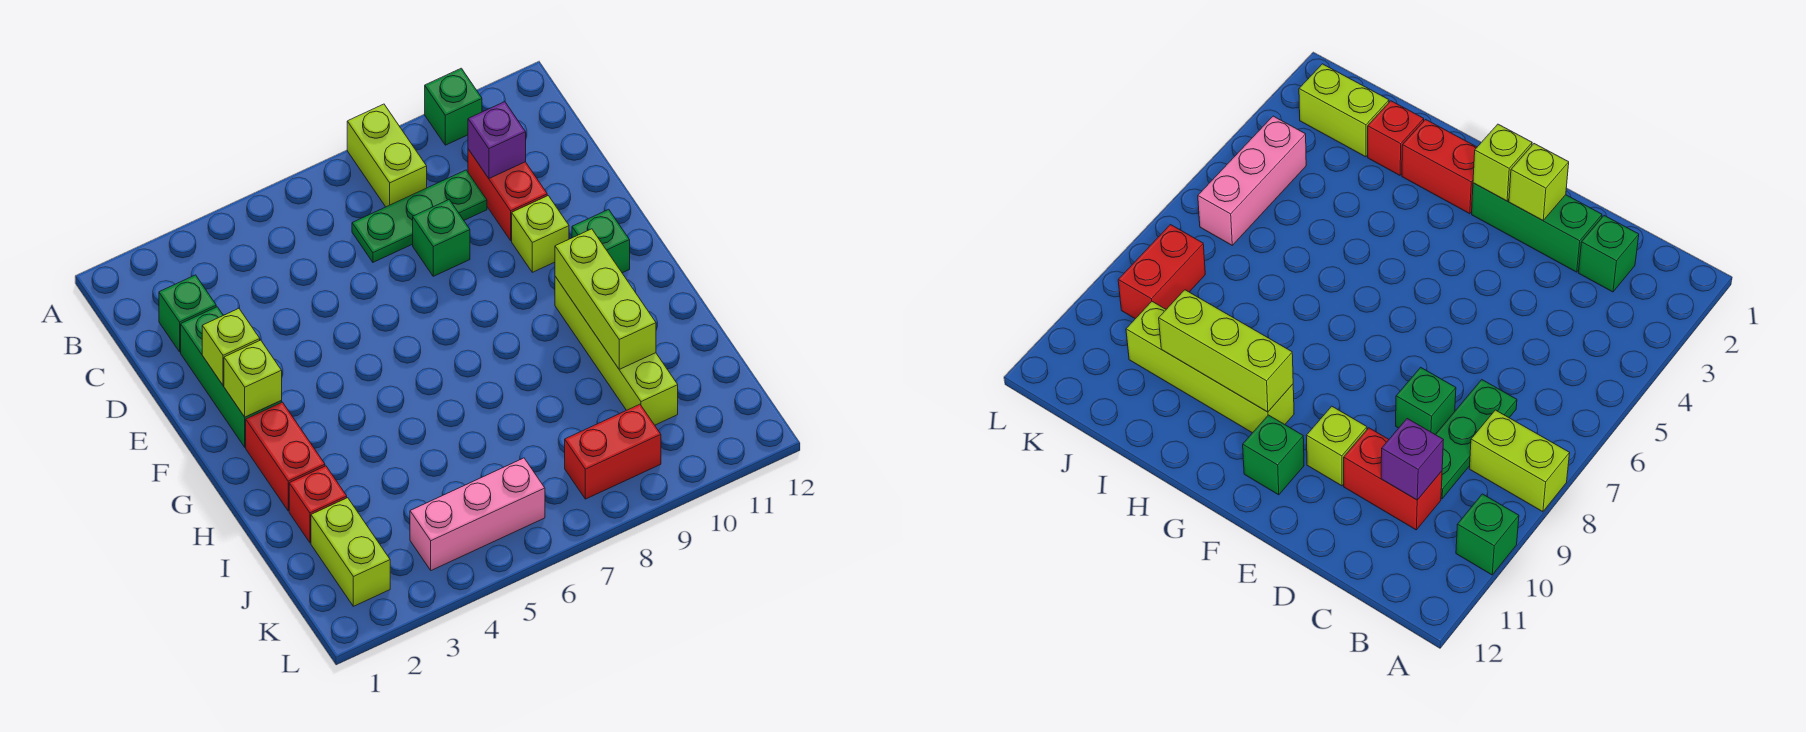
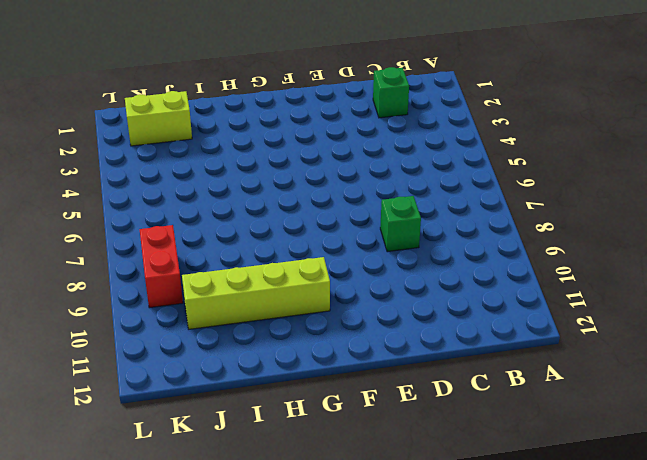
none -> lime brick A8:B8 level 1
none -> green brick A10 level 1
none -> green plate C7:C9 level 1

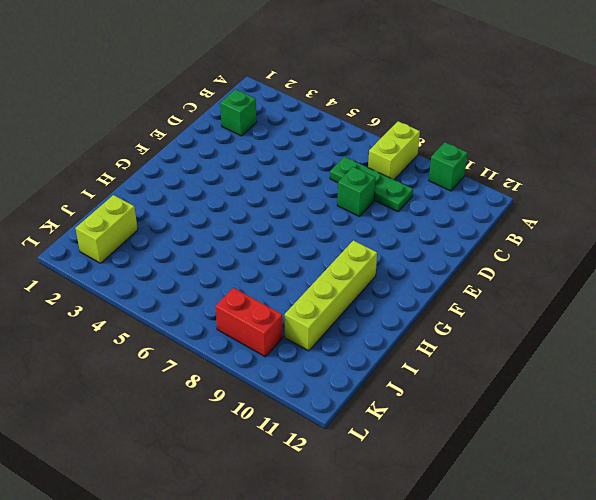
none -> red brick C10:D10 level 1
none -> green brick D2:F2 level 1
none -> lime brick E10 level 1

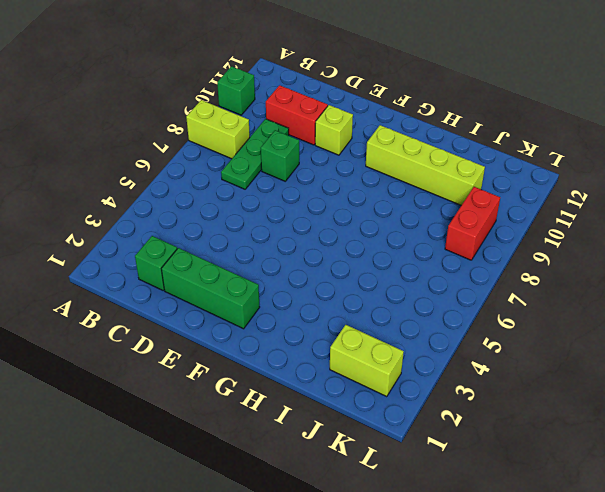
none -> green brick F11 level 1
none -> red brick G2:H2 level 1
none -> red brick I2 level 1

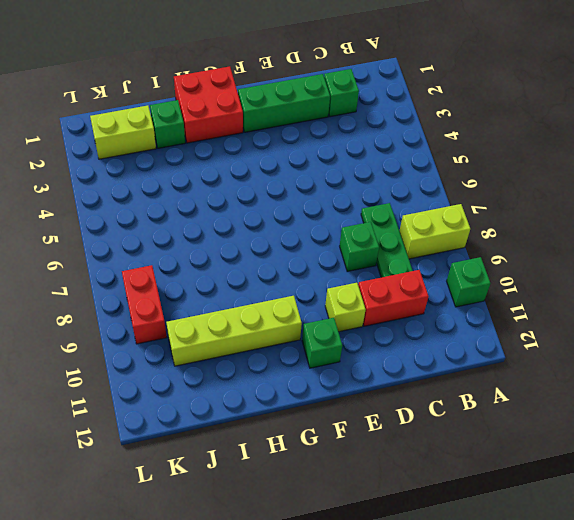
red brick G1:H2 level 1 -> red brick G2:H2 level 1
green brick I2 level 1 -> red brick I2 level 1
none -> pink brick K4:K6 level 1
none -> purple brick C10 level 2
none -> lime brick E2 level 2

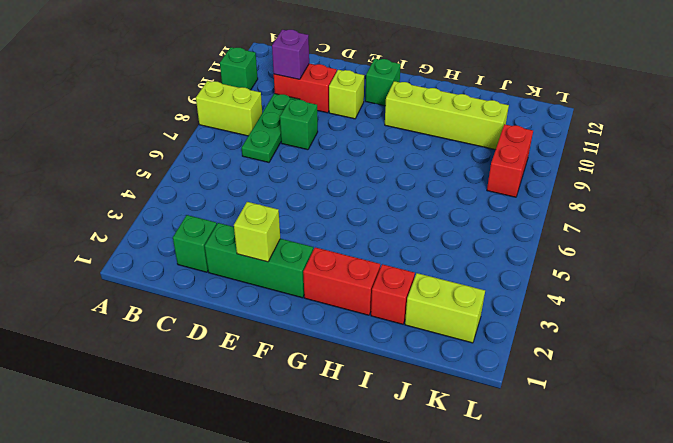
none -> pink brick K4:K6 level 1
none -> lime brick F2 level 2
none -> lime brick G10:I10 level 2

